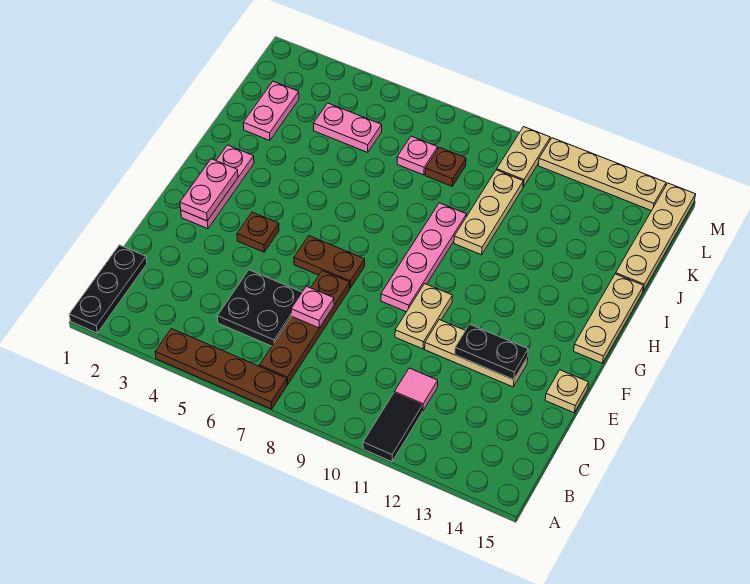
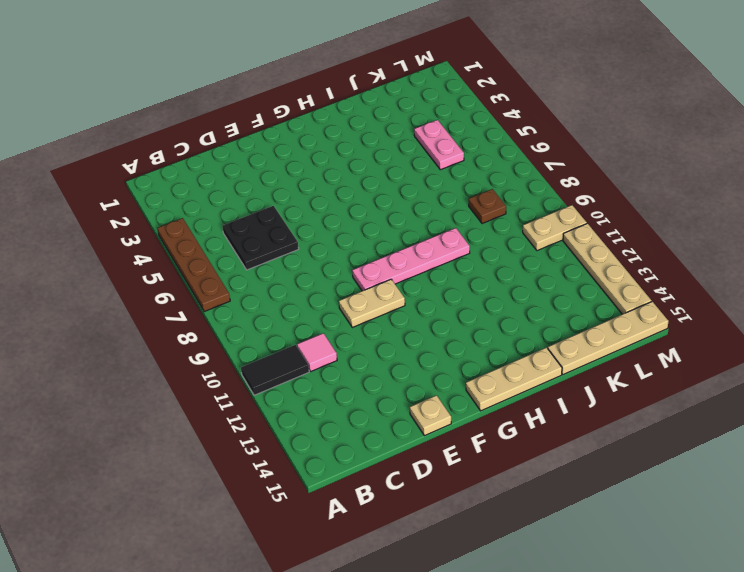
none -> black plate A1:C1 level 1
none -> brown plate B7:E7 level 1
none -> tan plate E11:E13 level 1

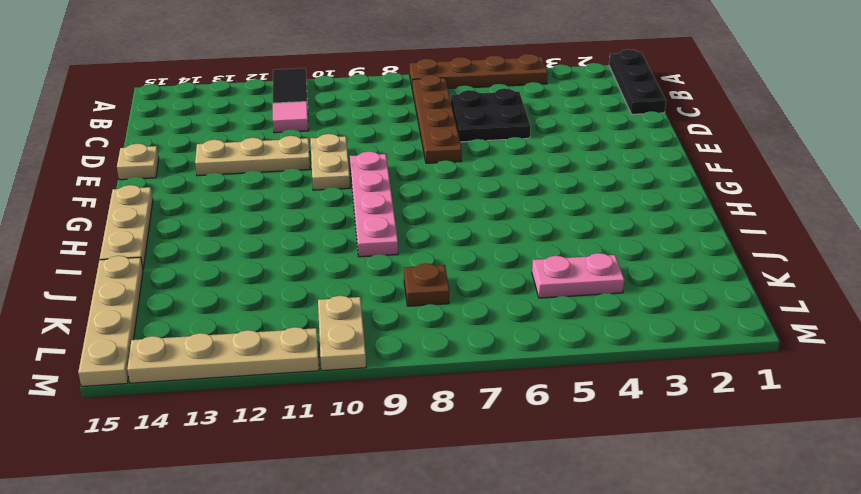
none -> pink plate F2:H2 level 1
none -> brown plate F4 level 1
none -> brown plate F6:F7 level 1

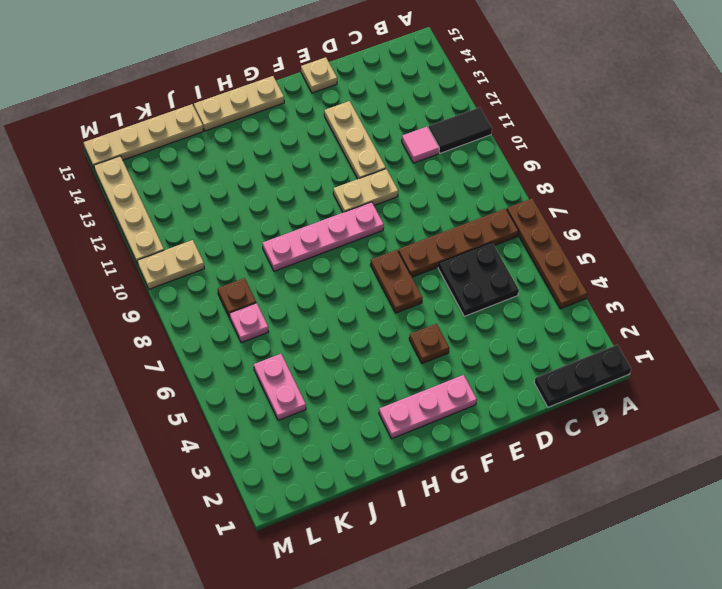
none -> tan plate I10:K10 level 1
none -> pink plate J2:K2 level 1
none -> pink plate D7 level 2

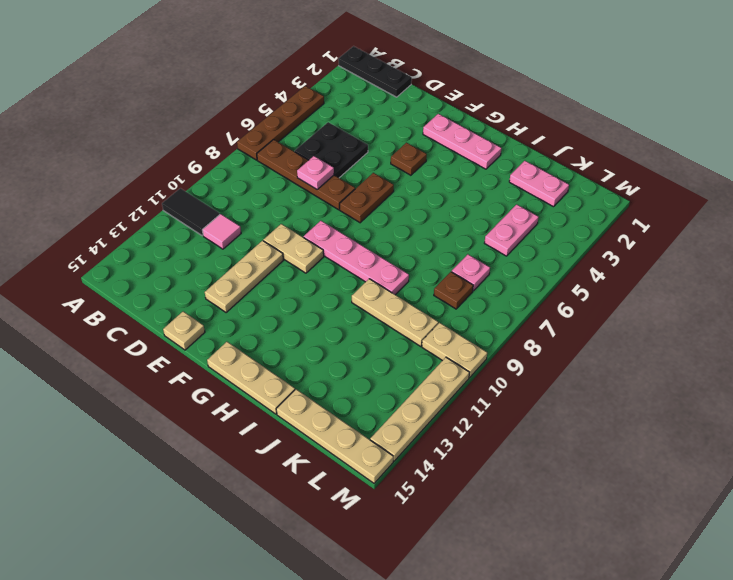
none -> black plate E12:E13 level 2
none -> pink plate F2:G2 level 2

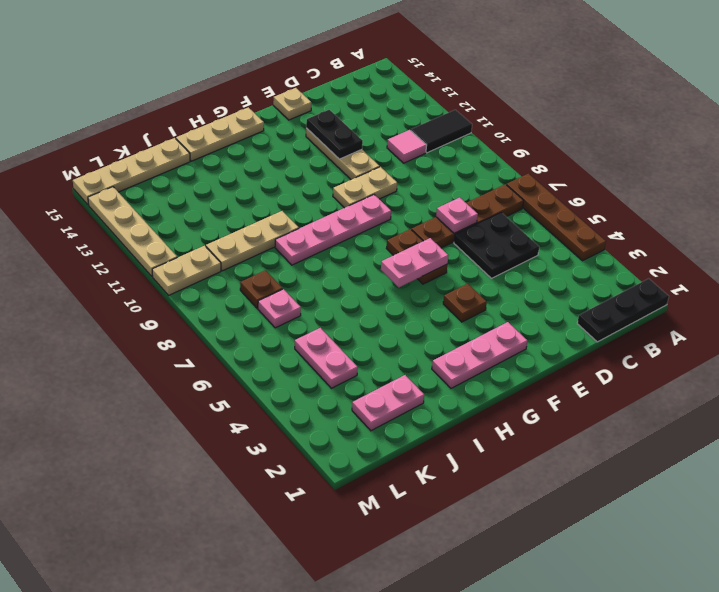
pink plate F6:G6 level 2 -> pink plate F2:G2 level 2

